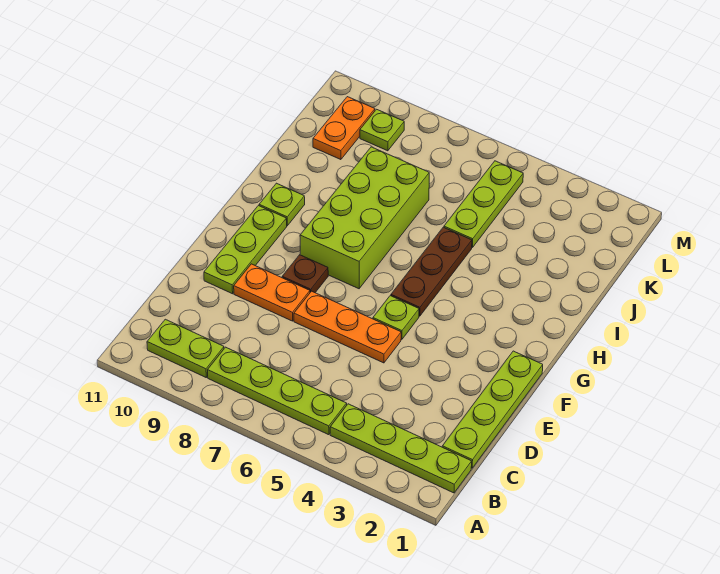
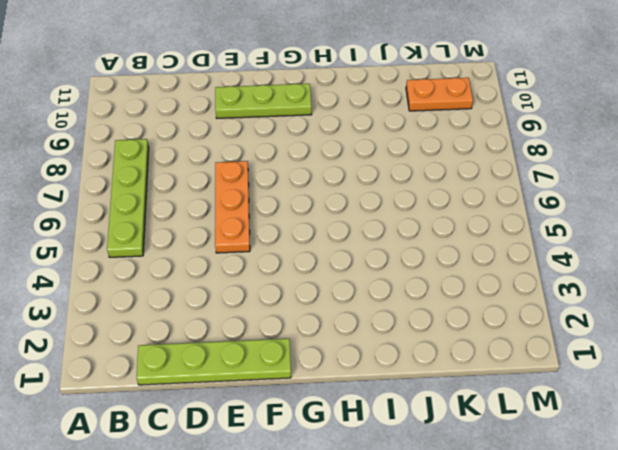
none -> lime plate B1:B4 level 1
none -> lime plate B9:B10 level 1
none -> orange plate E8:E9 level 1

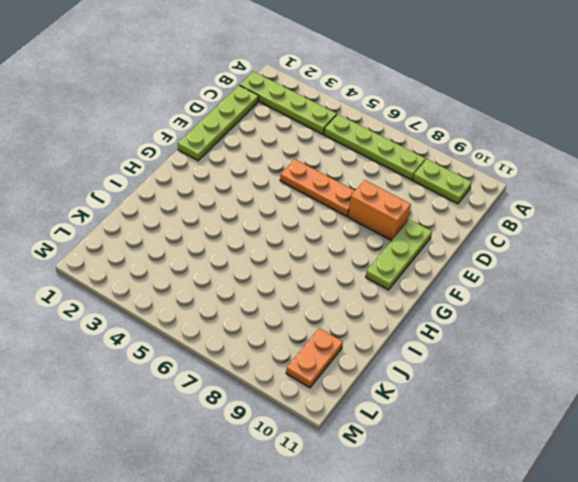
orange brick E8:E9 level 1 -> orange plate E8:E9 level 1
none -> lime plate F5 level 1
none -> brown plate F8 level 1
none -> brown plate G5:I5 level 1

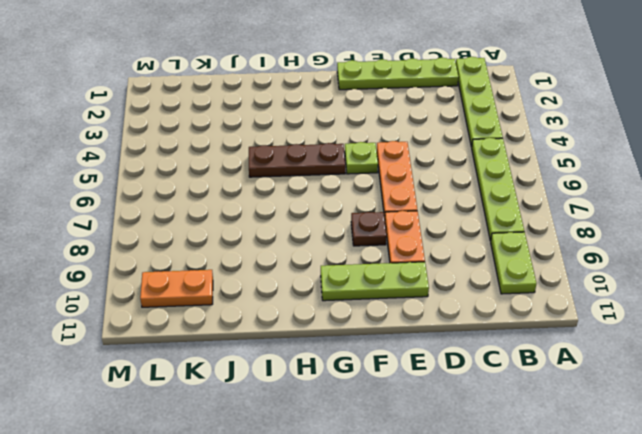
none -> lime brick G7:J8 level 1
none -> lime plate H10 level 1
none -> lime plate J5:L5 level 1

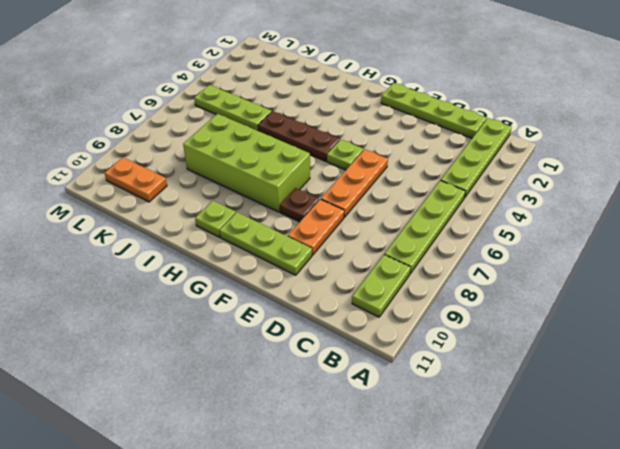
none -> lime plate L9 level 1

